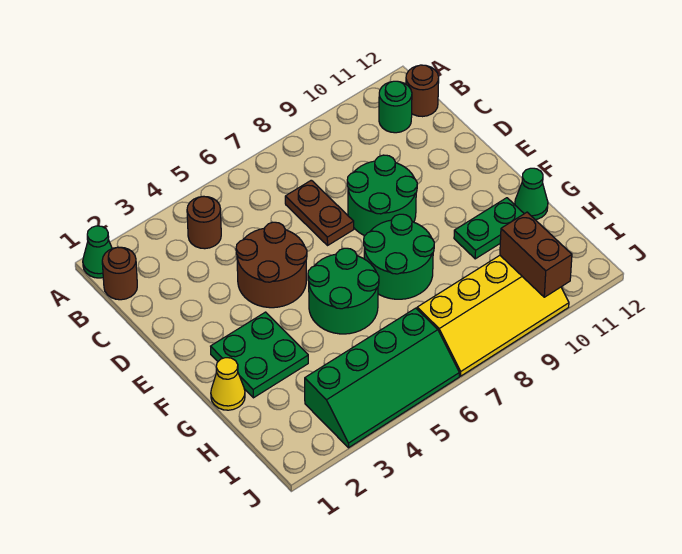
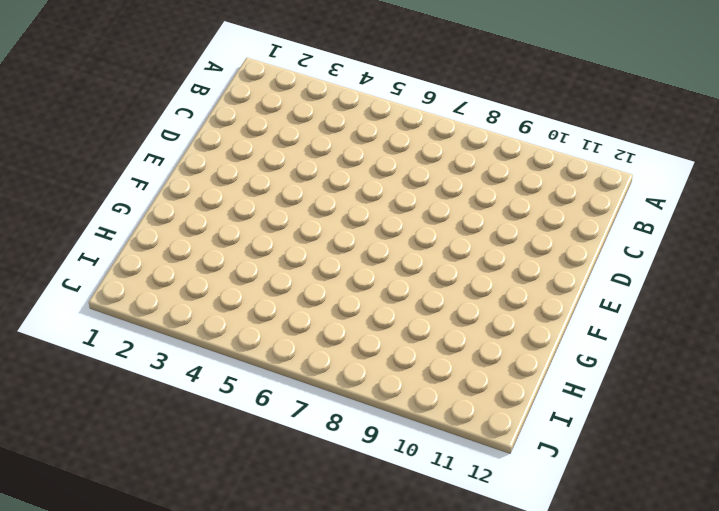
none -> green cone A1 level 1
none -> brown round brick B1 level 1
none -> brown round brick B4 level 1

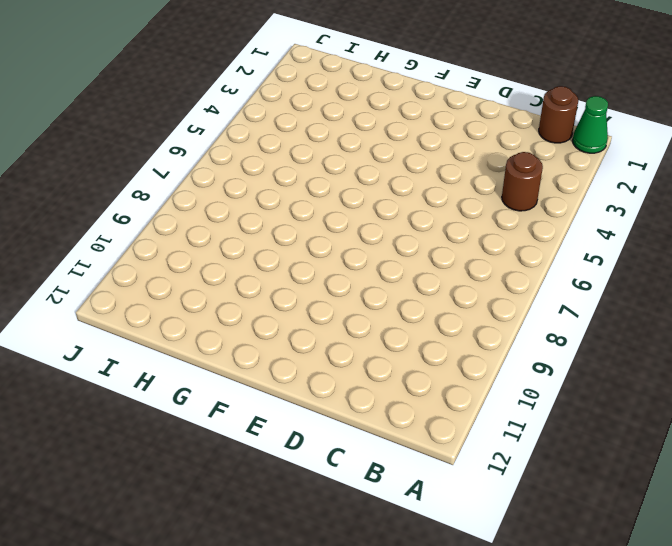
none -> green round brick B11 level 1
none -> brown round brick B12 level 1
none -> brown plate C7:D7 level 1

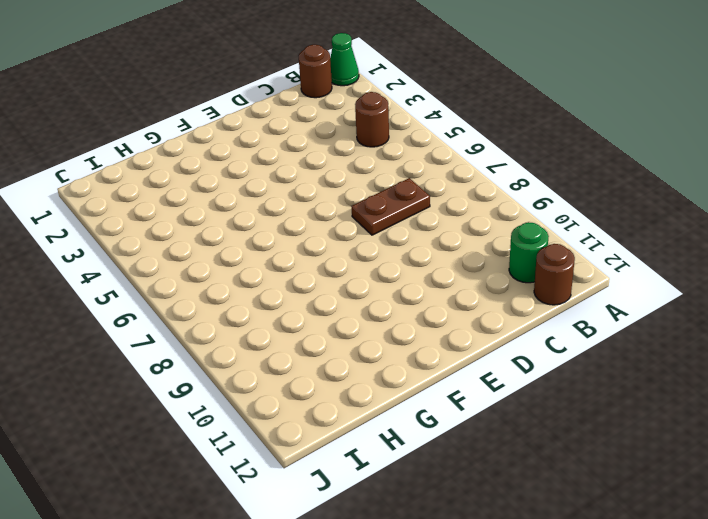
none -> brown round brick D4:E5 level 1
none -> green round brick D8:E9 level 1
none -> green plate F2:G3 level 1

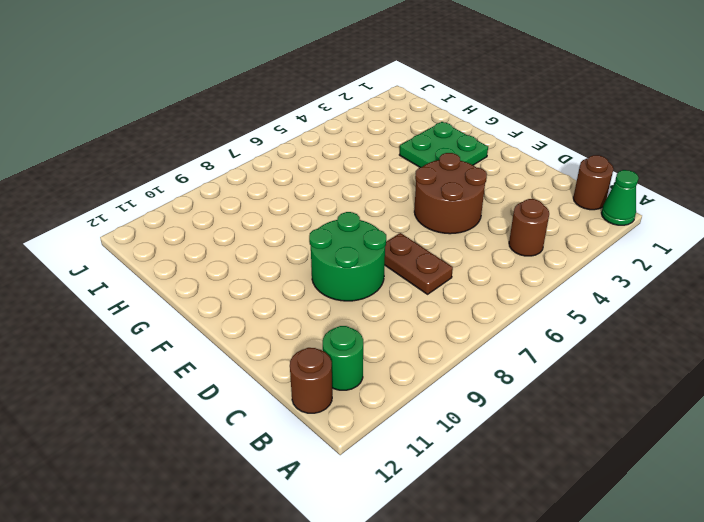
none -> green round brick F5:G6 level 1
none -> green round brick F7:G8 level 1
none -> yellow cone G1 level 1

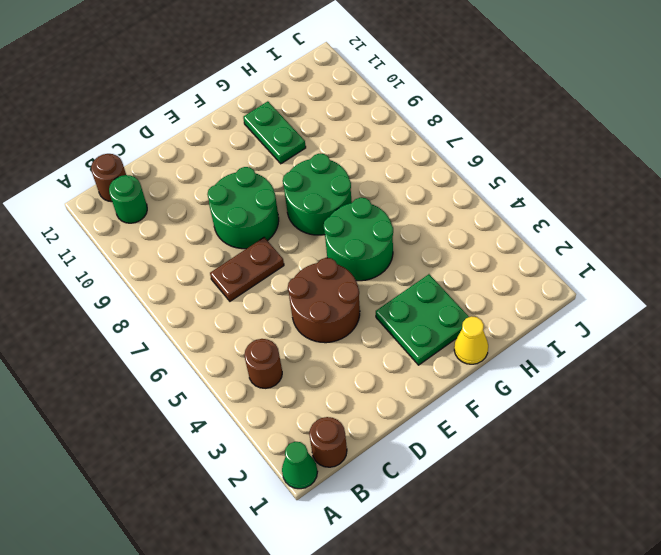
none -> green cone G12 level 1
none -> green slope I3:J6 level 1 top I
none -> yellow slope I7:J10 level 1 top I

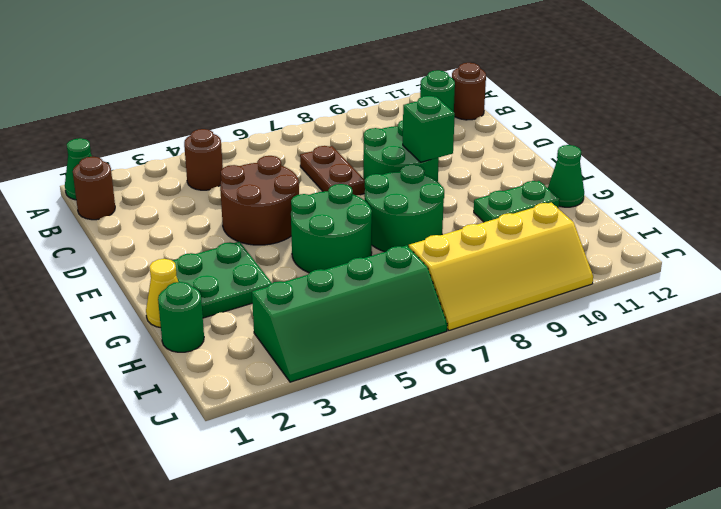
green brick E9 level 2 -> none
green round brick H1 level 1 -> none
none -> brown brick I10:J10 level 2

